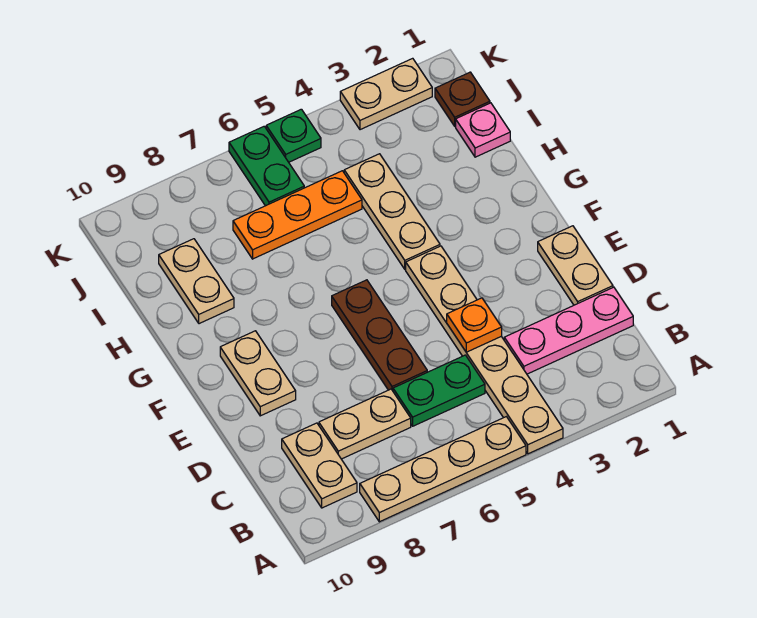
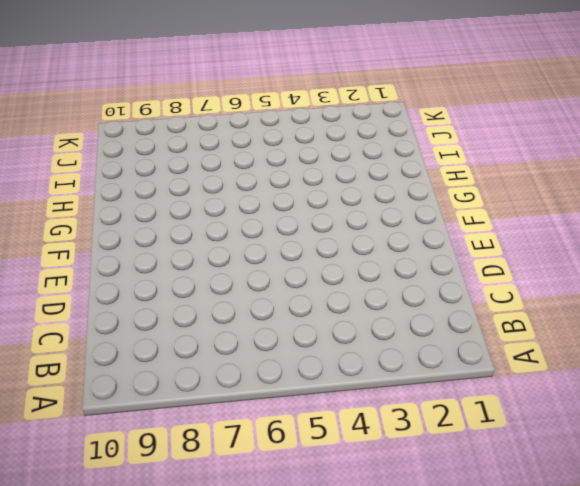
none -> tan plate A4:F4 level 1
none -> tan plate A5:A8 level 1
none -> tan plate B9:C9 level 1

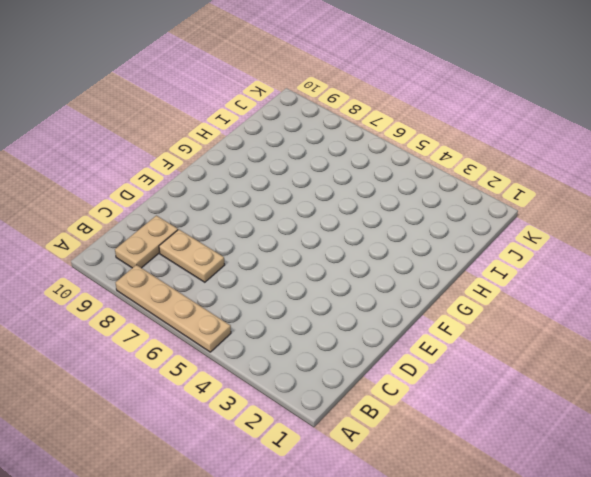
none -> tan plate A4:F4 level 1
none -> pink plate C1:C3 level 1
none -> green plate C5:C6 level 1

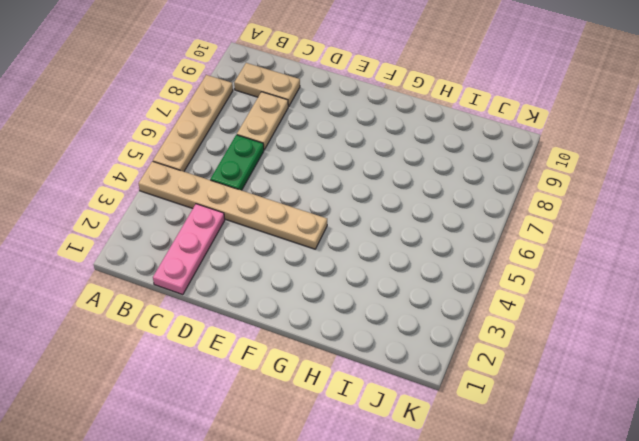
none -> tan plate D1:E1 level 1
none -> brown plate D6:F6 level 1
none -> tan plate E9:F9 level 1

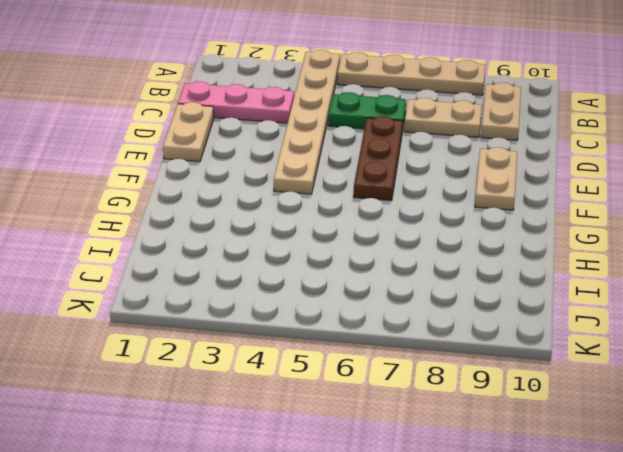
none -> tan plate G4:I4 level 1
none -> tan plate H9:I9 level 1
none -> pink plate I1 level 1

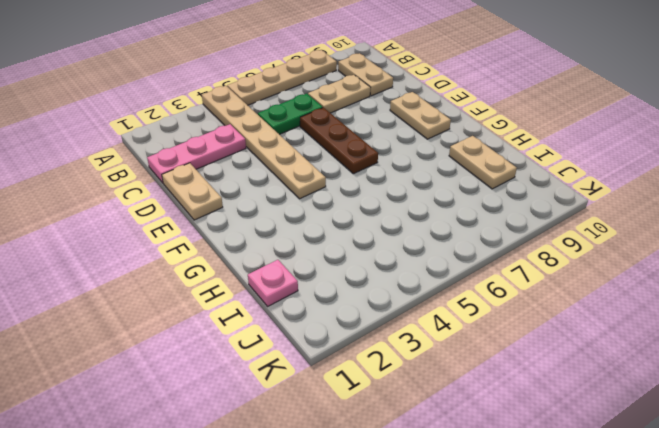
none -> tan plate G4:I4 level 1
none -> orange plate I5:I7 level 1
none -> brown plate J1 level 1

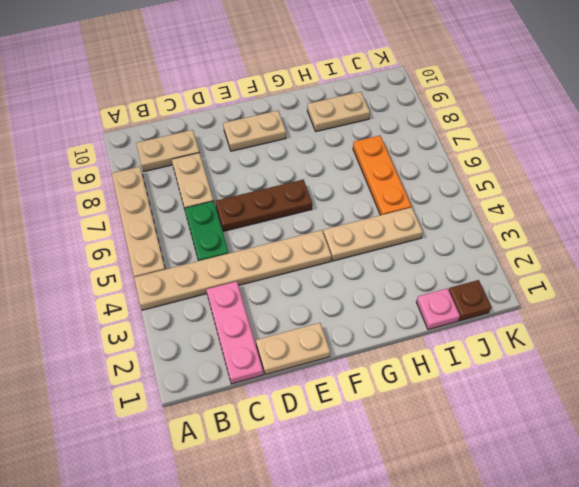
none -> green plate J6:K6 level 1
none -> tan plate K2:K3 level 1
none -> green plate K5 level 1

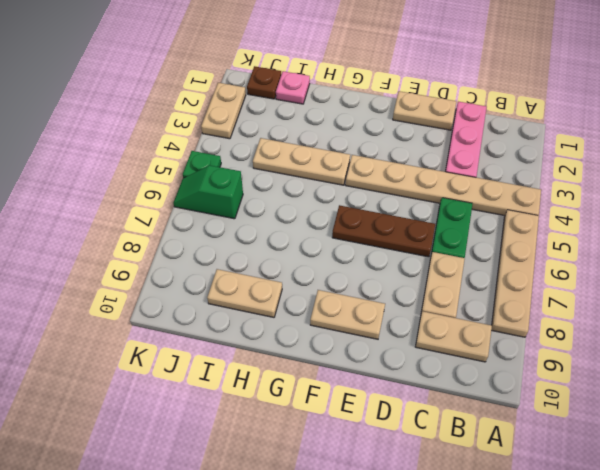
green slope J6:K6 level 1 top J -> green plate J6:K6 level 1
none -> orange plate I5:I7 level 1
none -> orange plate D4 level 2

